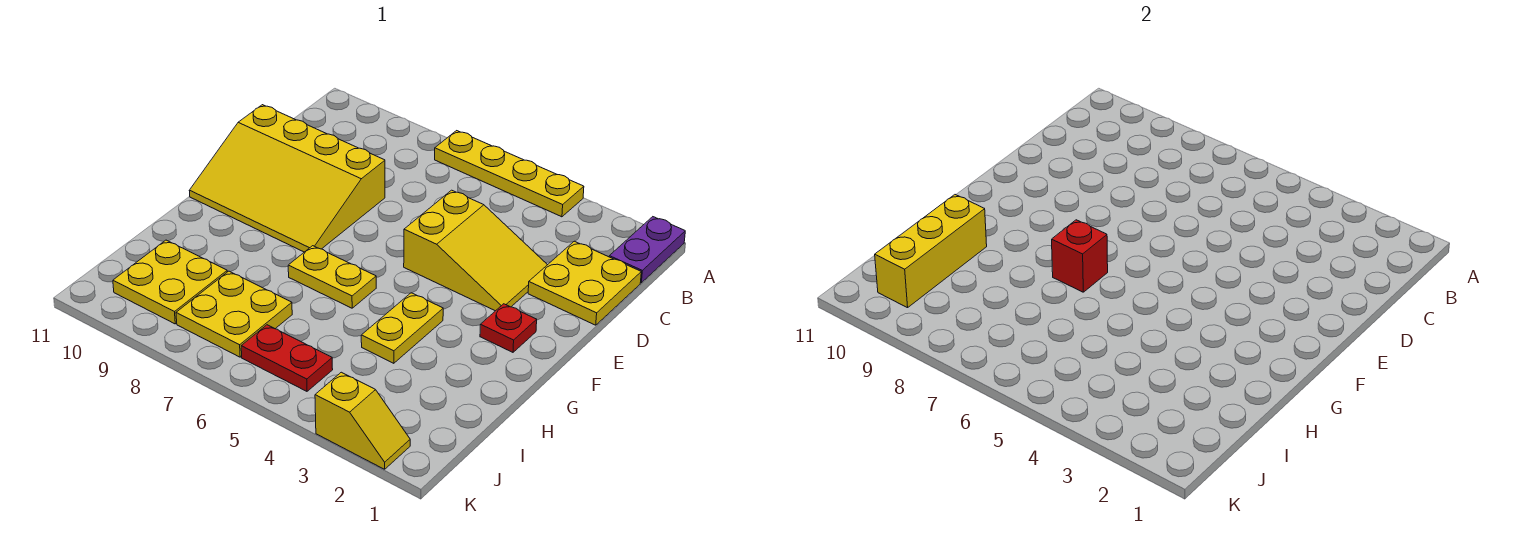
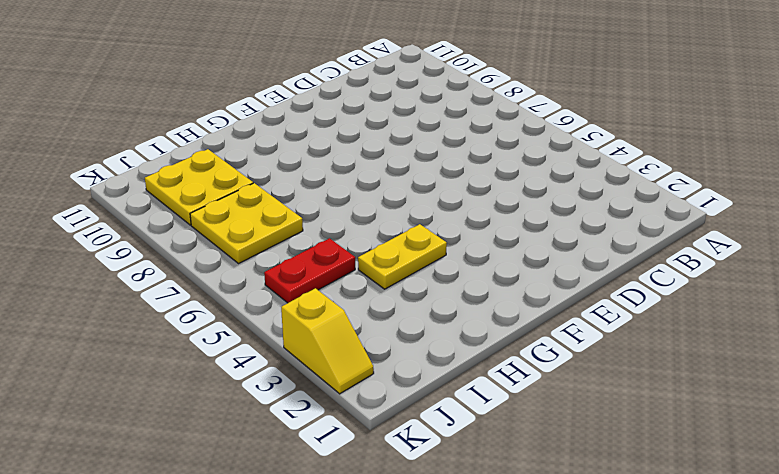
red plate I5:J5 level 1 -> red plate J5:J6 level 1
none -> purple plate A1:B1 level 1
none -> yellow plate A4:A7 level 1
none -> yellow plate C1:D2 level 1

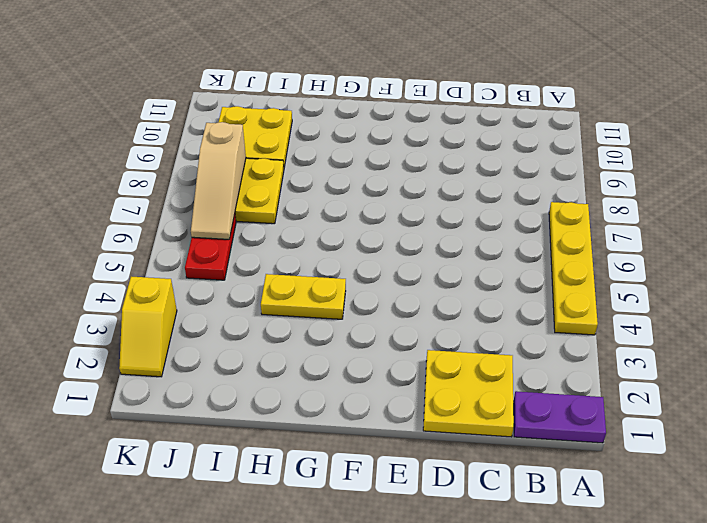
tan slope J6:J8 level 2 top 8 -> none
none -> yellow slope D3:E5 level 1 top 5
none -> yellow slope D8:F11 level 1 top D
none -> red plate F2 level 1

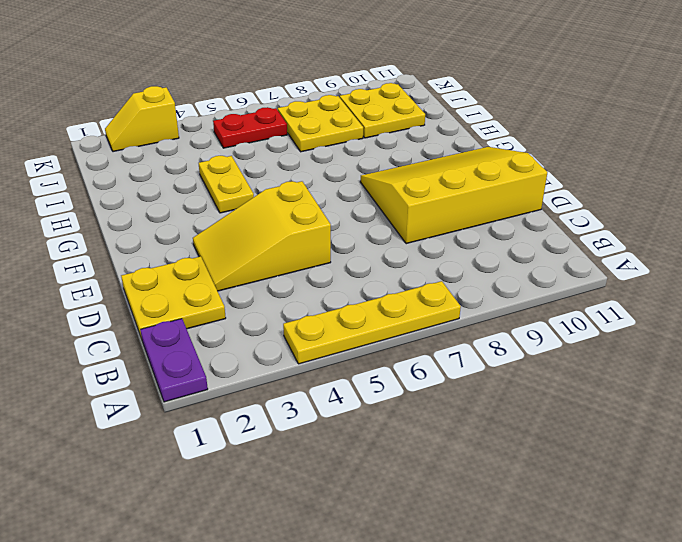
none -> red plate F2 level 1
none -> yellow plate G6:G7 level 1
none -> red brick G7 level 2

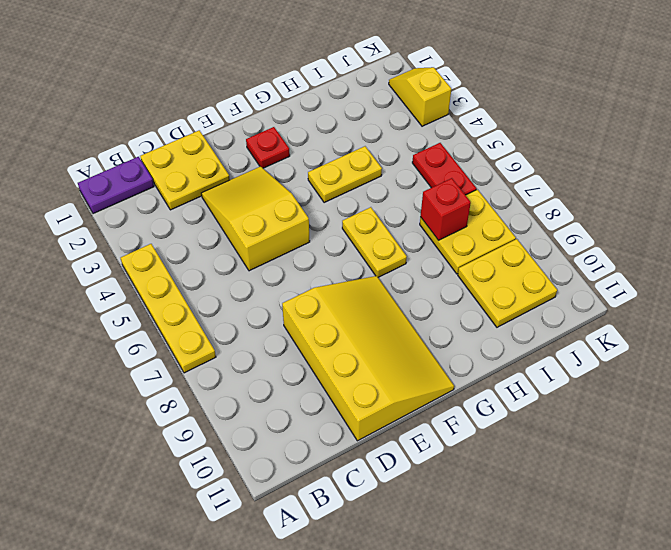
red brick I7 level 2 -> red brick G7 level 2
none -> yellow brick H10:J10 level 2

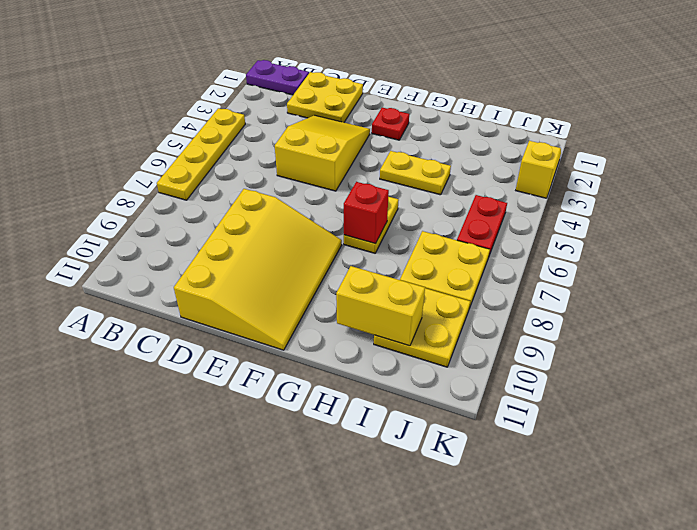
yellow brick H10:I10 level 2 -> yellow brick H10:J10 level 2

